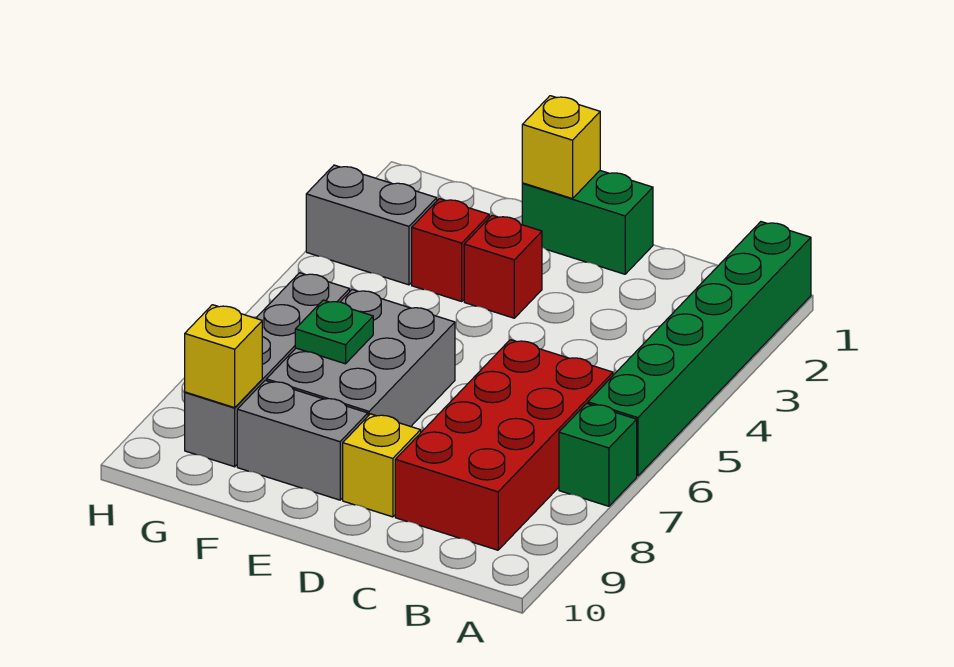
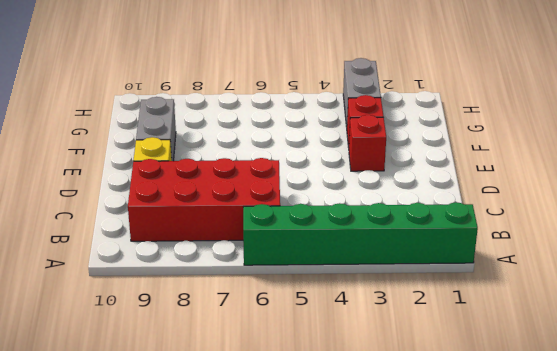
none -> green brick A7 level 1
none -> green brick D1:E1 level 1
none -> grey brick E6:F8 level 1

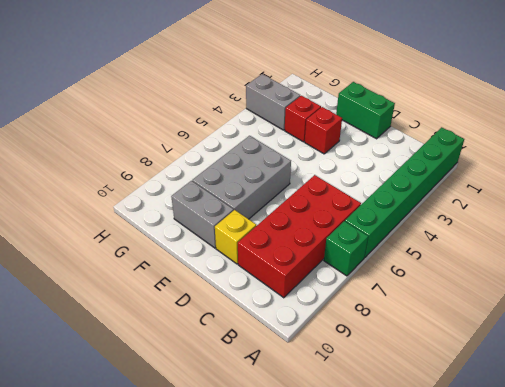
none -> grey brick G6:G9 level 1
none -> yellow brick E1 level 2
none -> green plate F7 level 2

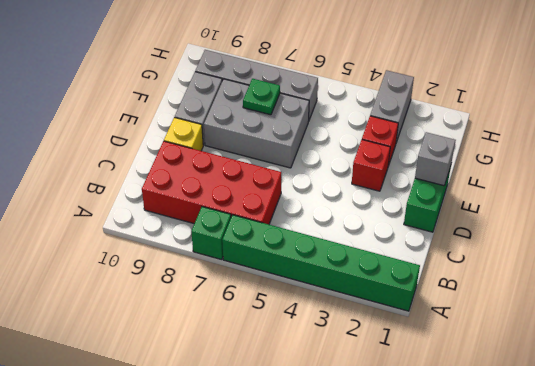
grey brick E1 level 2 -> yellow brick E1 level 2
none -> yellow brick G9 level 2

